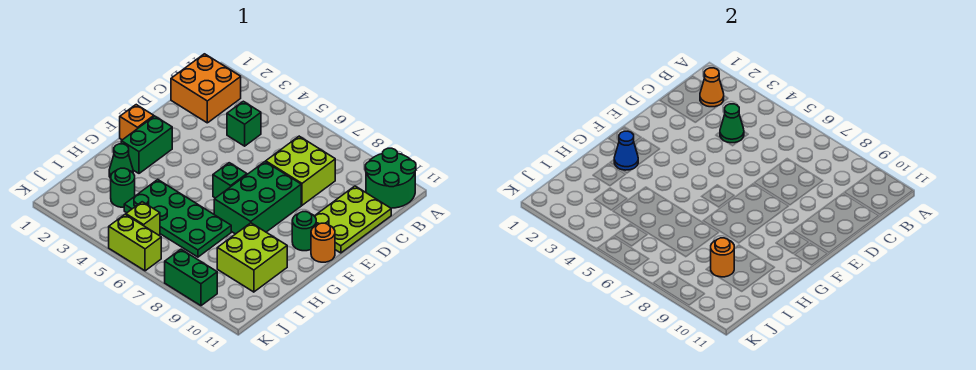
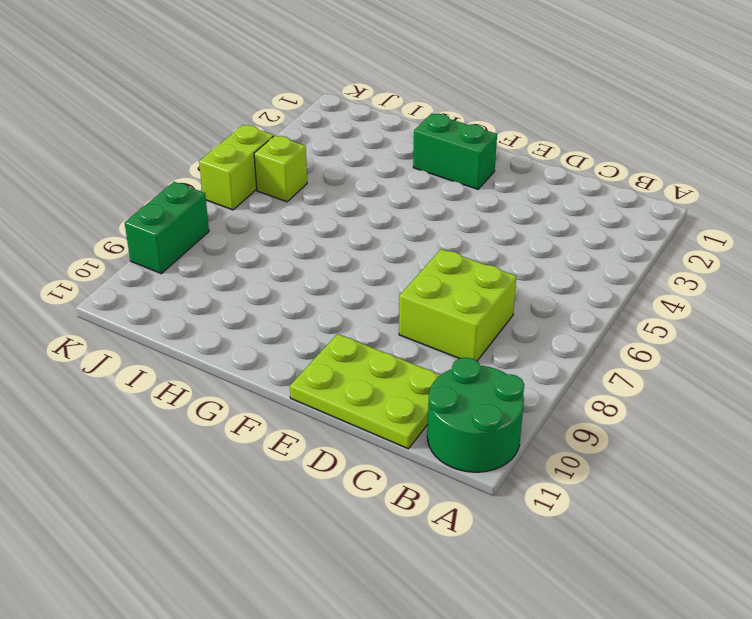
none -> orange brick B1:C2 level 1
none -> green brick C4 level 1
none -> green brick E7:G8 level 1

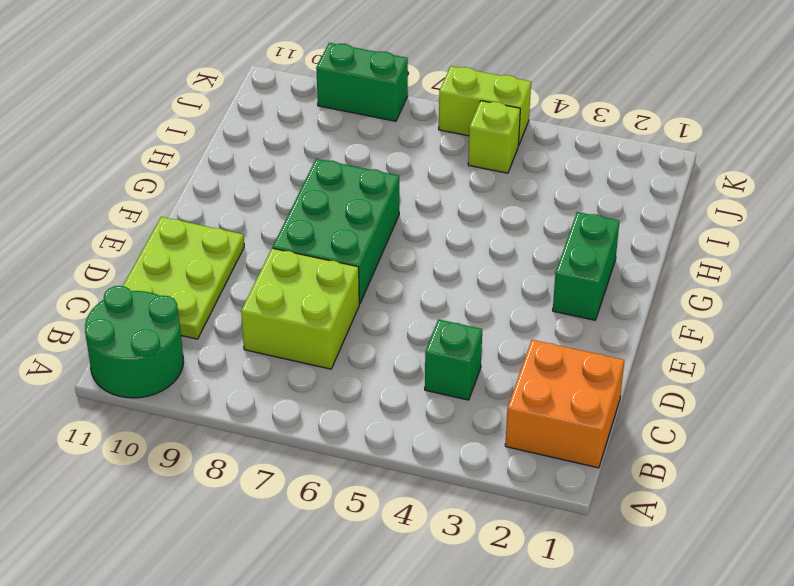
none -> orange brick F1 level 1
none -> green brick F6 level 1
none -> green round brick F10 level 1

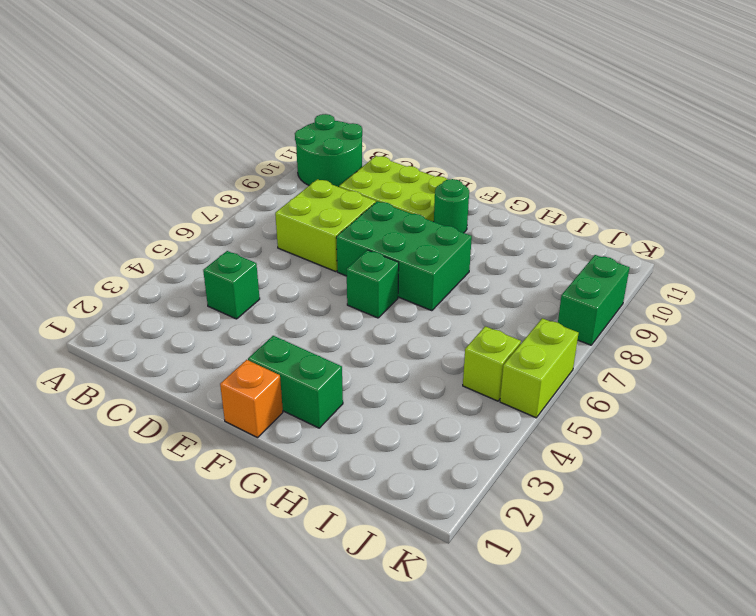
none -> orange brick B1:C2 level 1
none -> orange round brick F11 level 1
none -> green cone H2 level 1

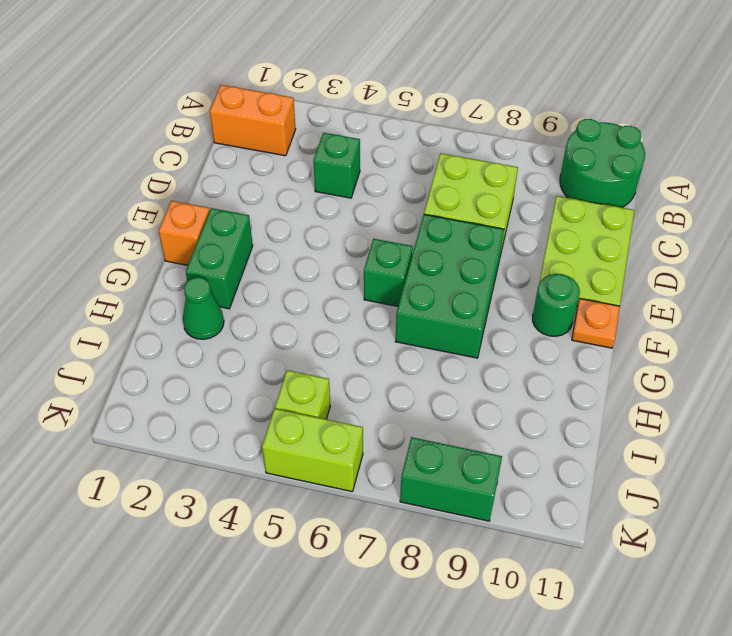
orange brick B1:B2 level 1 -> orange brick B1:C2 level 1
orange plate F11 level 1 -> orange round brick F11 level 1
none -> green plate H4:I7 level 1
none -> lime brick H9:I10 level 1
none -> green round brick I3 level 1

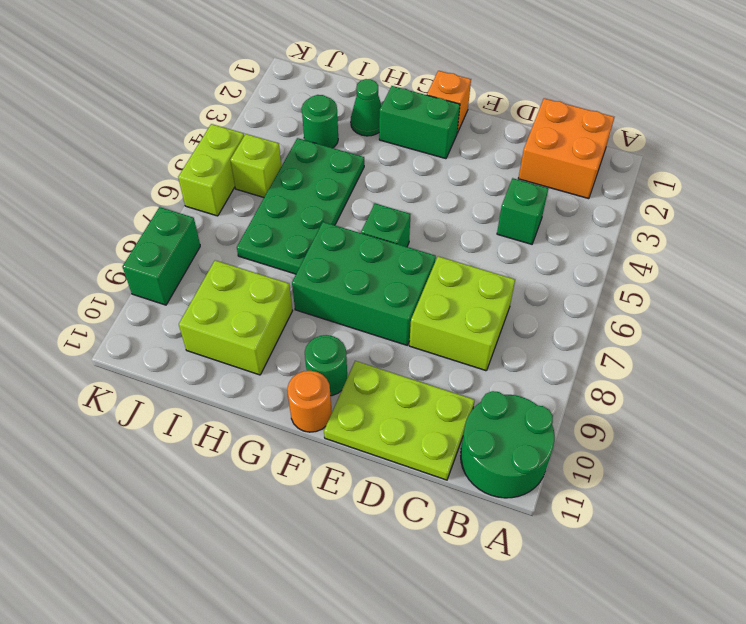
none -> orange cone B2 level 2
none -> green cone C4 level 2
none -> blue cone G2 level 2

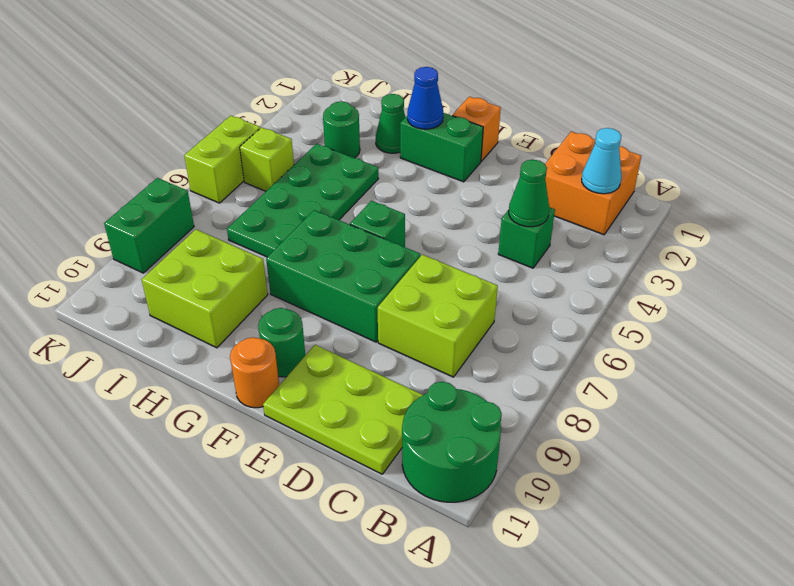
cyan cone B2 level 2 -> orange cone B2 level 2
none -> orange round brick I9 level 2

